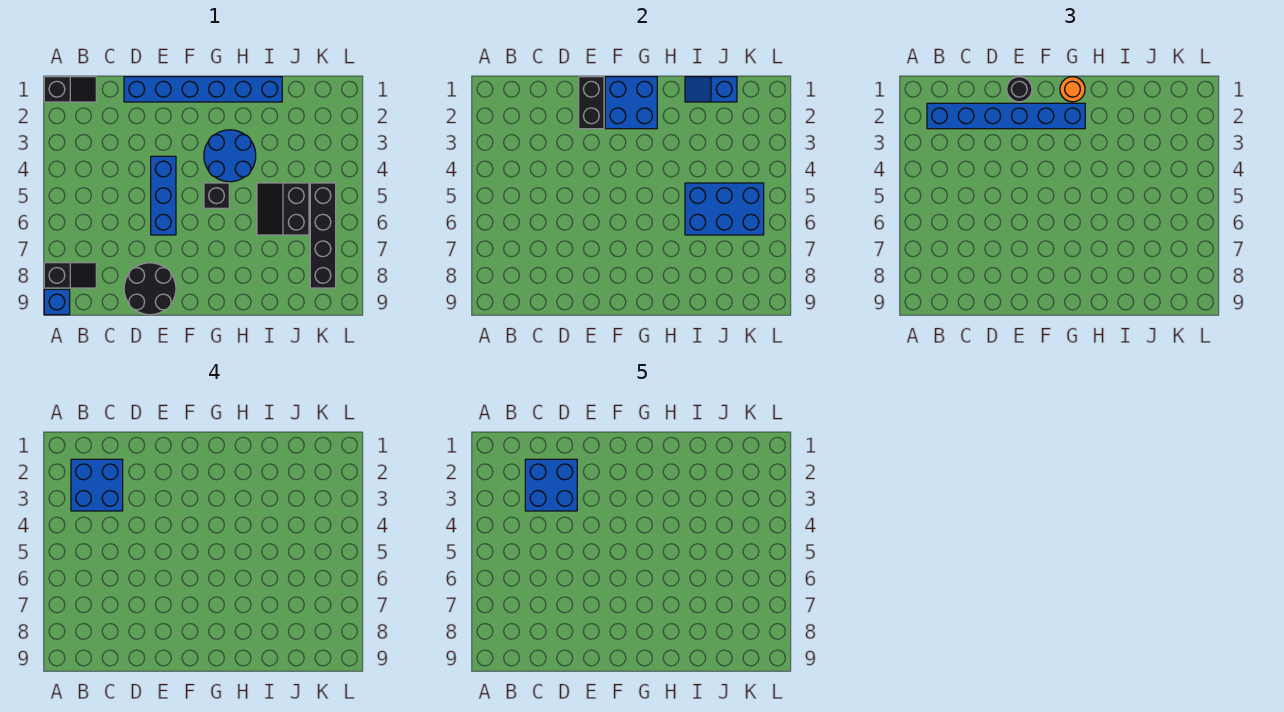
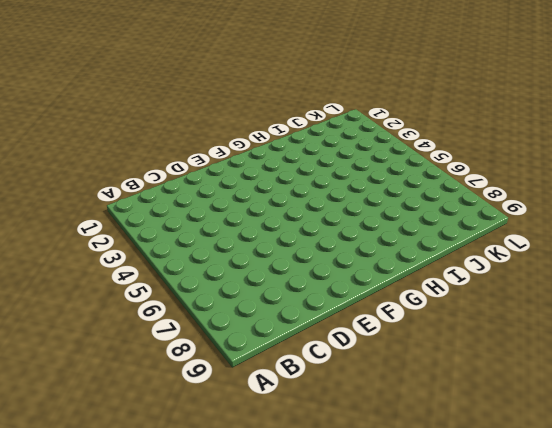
none -> black slope A1:B1 level 1 top A
none -> black slope A8:B8 level 1 top A
none -> blue brick A9 level 1

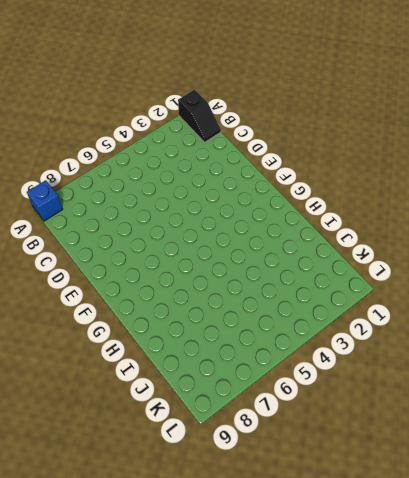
none -> black slope A8:B8 level 1 top A
none -> blue brick D1:I1 level 1
none -> black round brick D8:E9 level 1

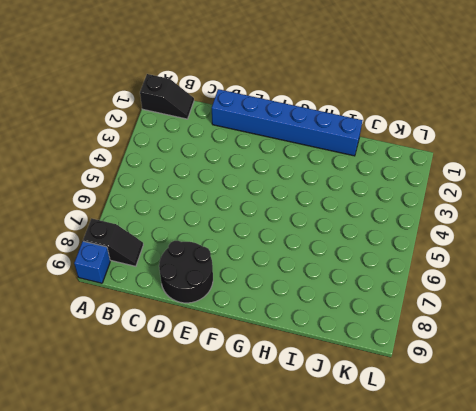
none -> blue brick E4:E6 level 1
none -> blue round brick G3:H4 level 1
none -> black brick G5 level 1

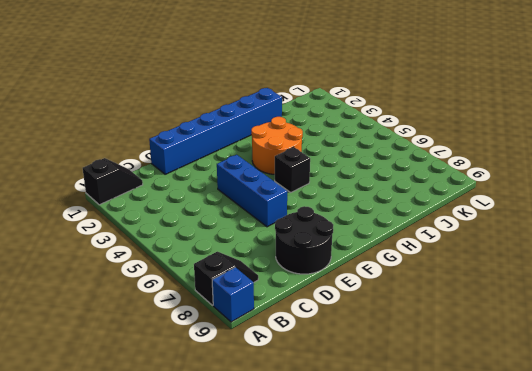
orange round brick G3:H4 level 1 -> blue round brick G3:H4 level 1
none -> black slope I5:J6 level 1 top J
none -> black brick K5:K8 level 1
none -> black brick E1:E2 level 2

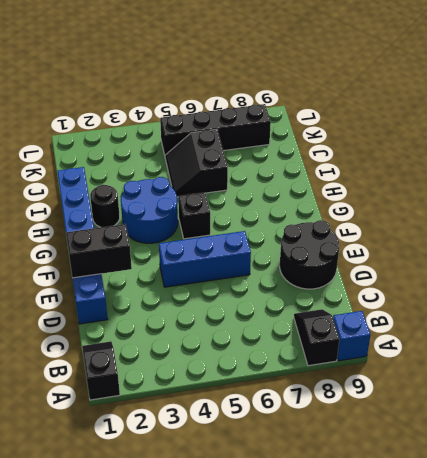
black round brick H2 level 1 -> black round brick E1 level 3
black slope I5:J6 level 1 top 6 -> black slope I5:J6 level 1 top J
none -> blue brick F1:G2 level 2
none -> blue slope I1:J1 level 2 top J
none -> blue brick I5:K6 level 2

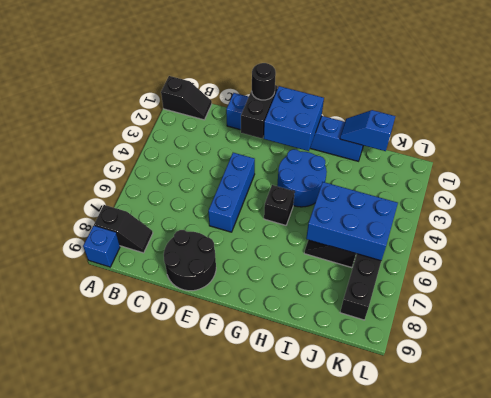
none -> blue brick B2:G2 level 3
none -> orange round brick G1 level 3
none -> blue brick B2:C3 level 4

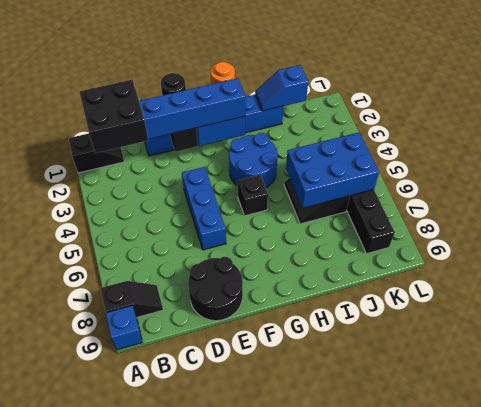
black brick B2:C3 level 4 -> blue brick B2:C3 level 4
none -> blue brick C2:D3 level 5

